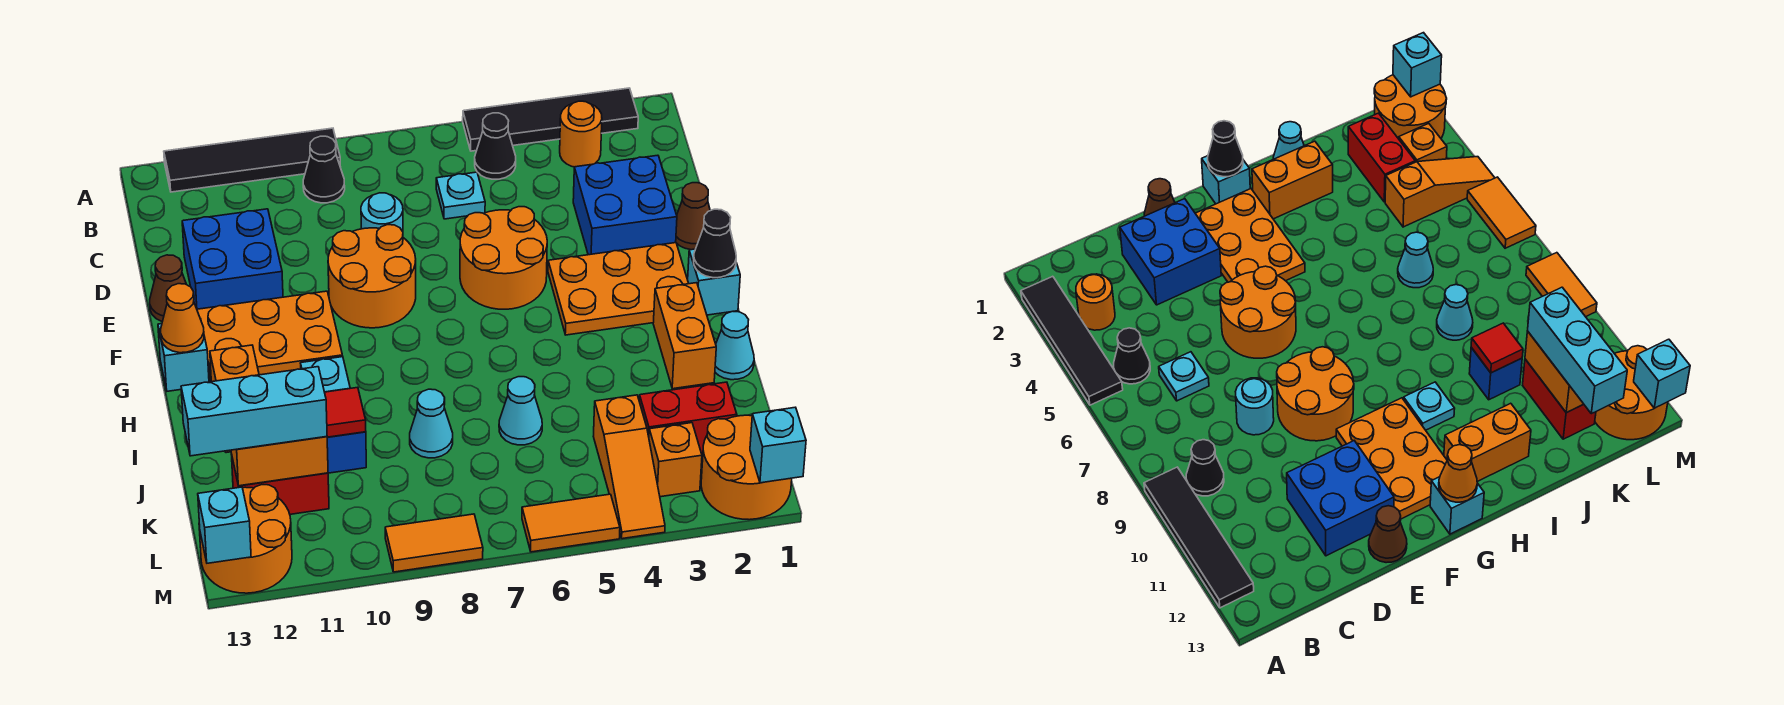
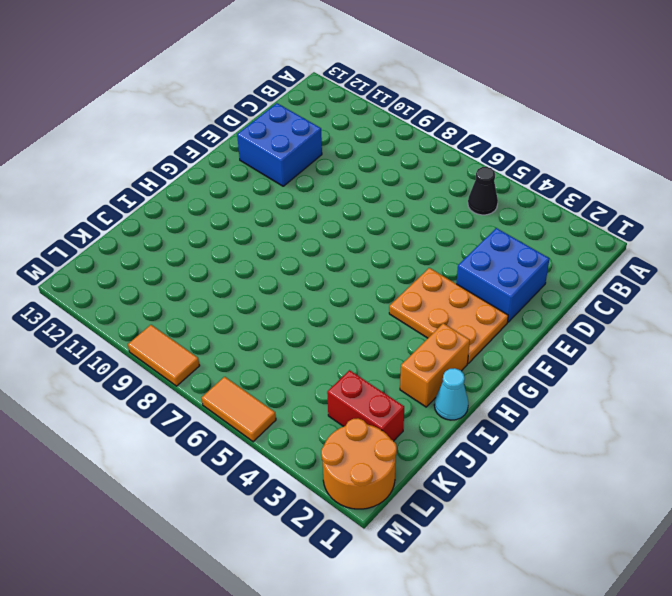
none -> black tile A2:A5 level 1
none -> black tile A9:A12 level 1
none -> orange round brick B3 level 1
none -> black cone B9 level 1

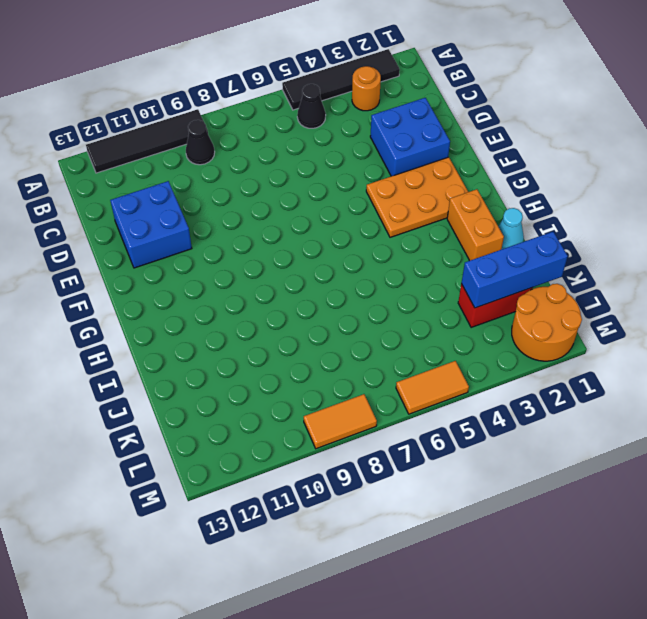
blue brick K1:K3 level 2 -> none
none -> cyan plate C6 level 1
none -> cyan round brick D8 level 1
none -> brown cone E1 level 1
none -> orange round brick E5:F6 level 1

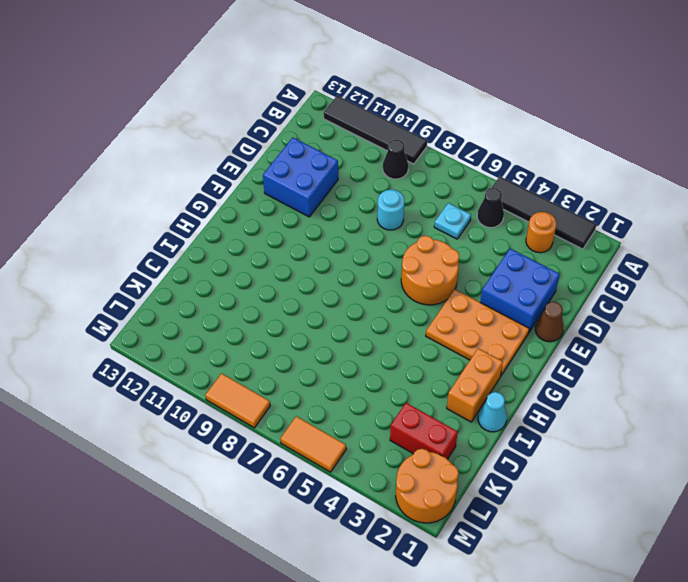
none -> orange round brick E8:F9 level 1
none -> brown cone E13 level 1
none -> orange plate F10:G12 level 1
none -> cyan brick G1 level 1

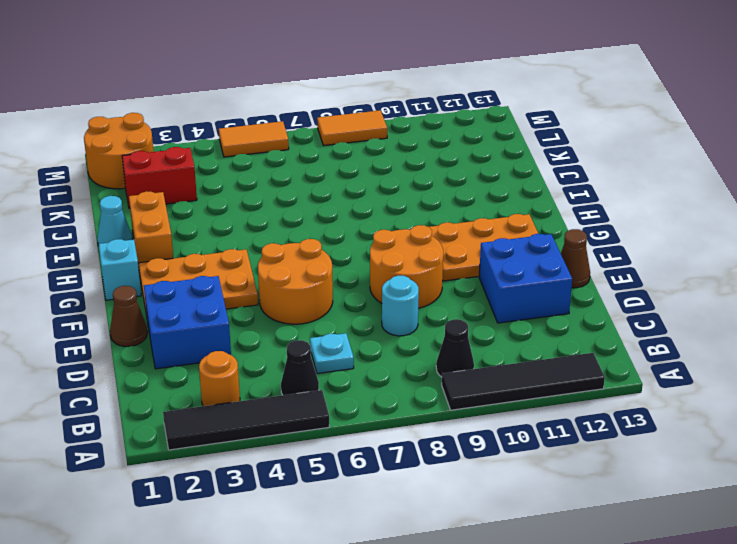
none -> cyan brick G13 level 1
none -> cyan plate H10 level 1
none -> orange brick H12:I12 level 1
none -> cyan cone J6 level 1

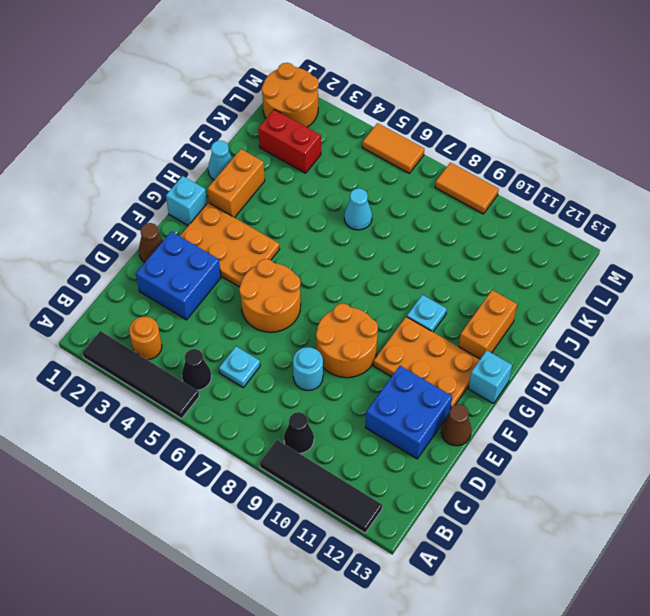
none -> cyan cone J8 level 1
none -> blue brick J10 level 1
none -> orange slope K4:M4 level 1 top K
none -> red brick K11:K12 level 1

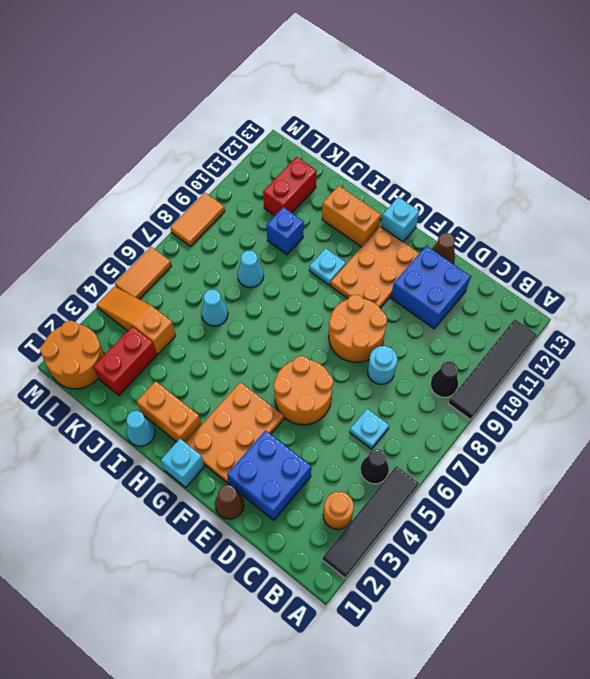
none -> orange brick L3 level 1
none -> orange round brick L12:M13 level 1
none -> black cone G1 level 2
none -> orange cone G13 level 2

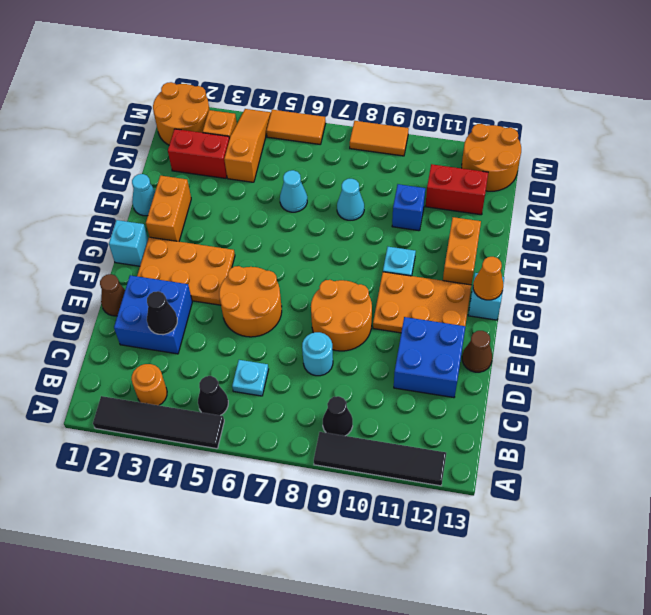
black cone D3 level 2 -> black cone G1 level 2
none -> red tile J10 level 2
none -> orange brick K11:K12 level 2
none -> cyan brick M1 level 2
none -> cyan brick M13 level 2

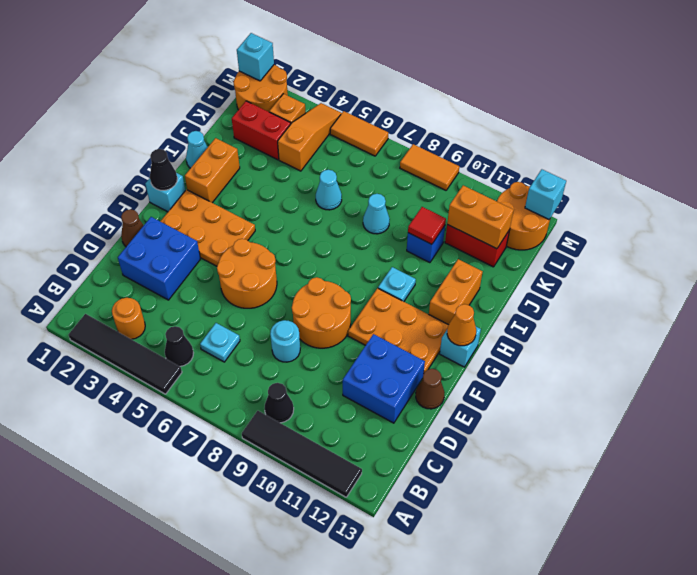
none -> cyan brick K11:K13 level 3

